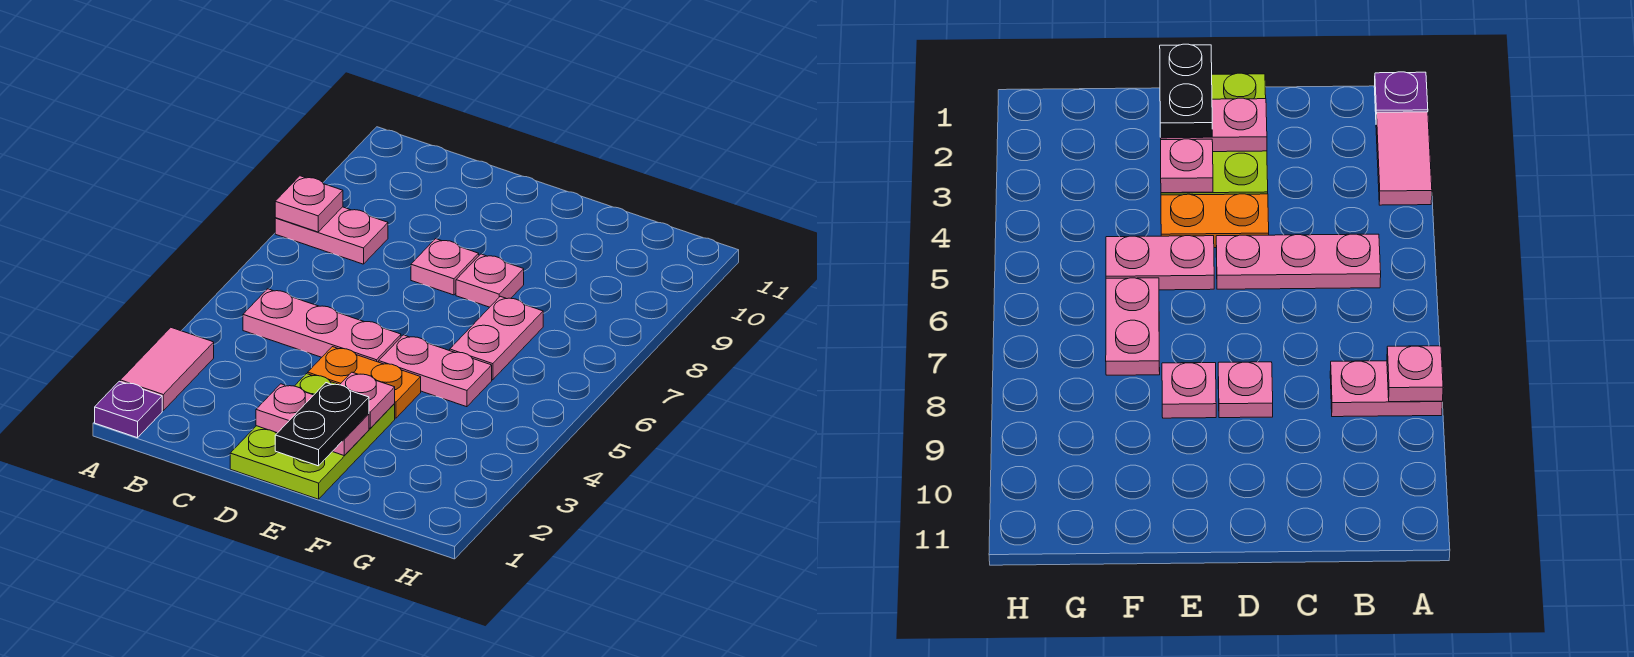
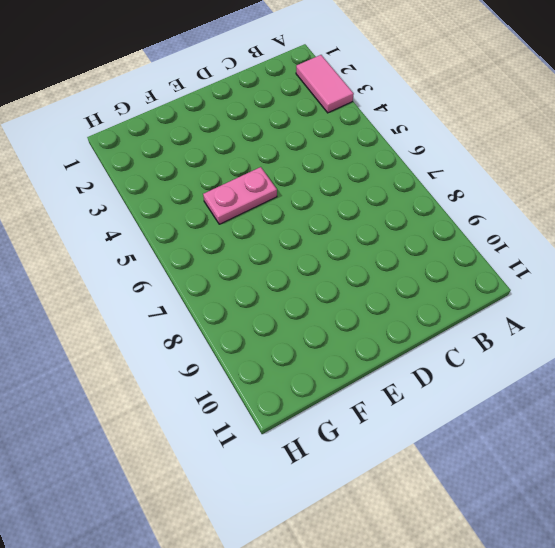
none -> purple plate A1 level 1
none -> pink plate A8:B8 level 1
none -> pink plate B5:D5 level 1

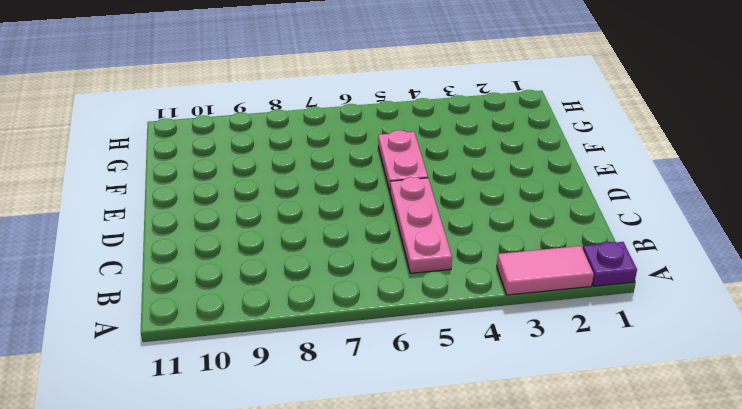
none -> pink plate A8:B8 level 1
none -> lime plate D1:E3 level 1
none -> orange plate D4:E4 level 1

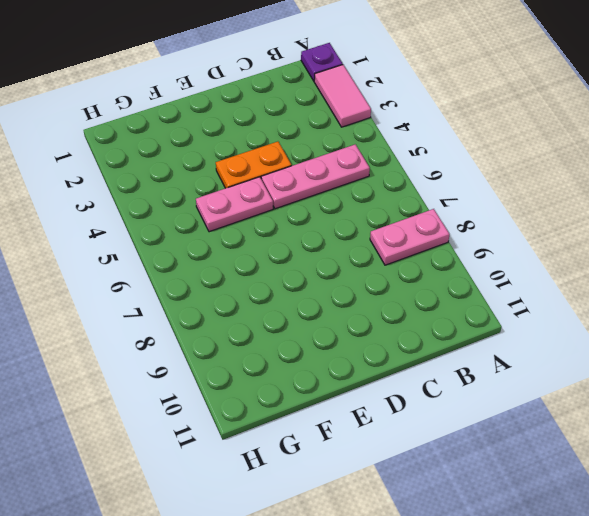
none -> lime plate D1:E3 level 1
none -> pink plate D8 level 1
none -> pink plate E8 level 1

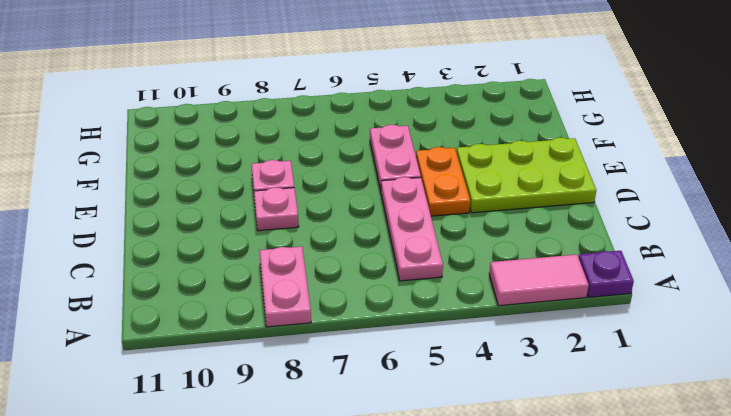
none -> pink plate F6:F7 level 1
none -> pink plate A8 level 2
none -> pink plate D2:E2 level 2

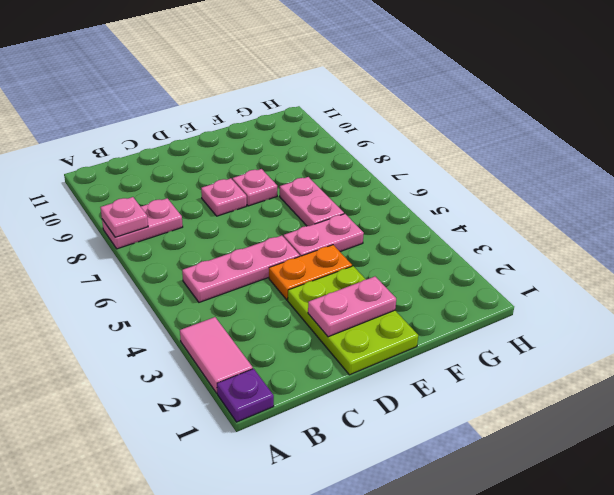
none -> pink plate E3 level 2
none -> black plate E1:E2 level 3

